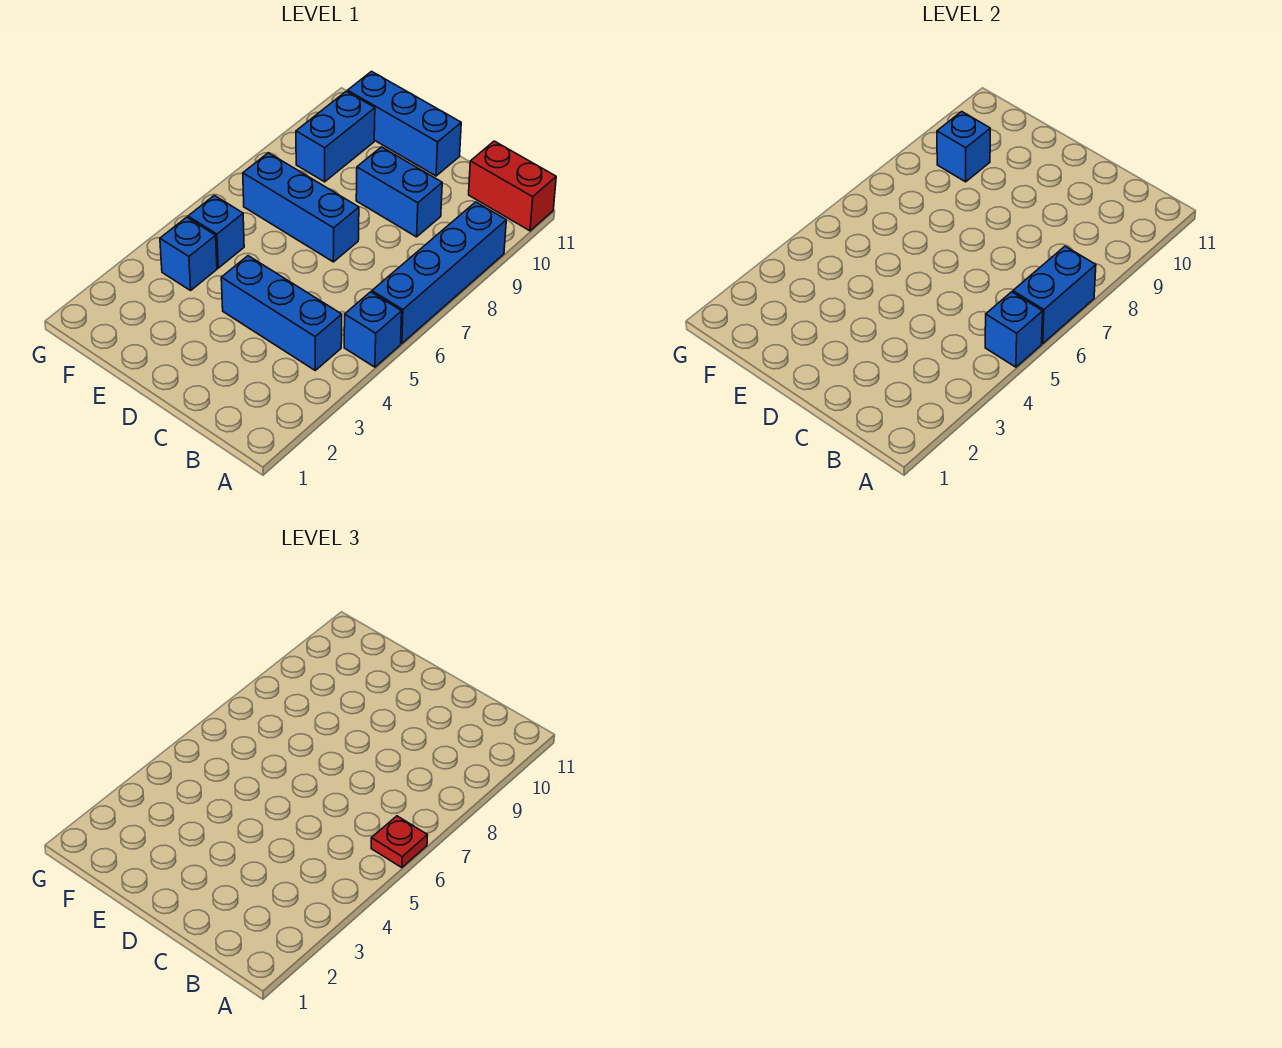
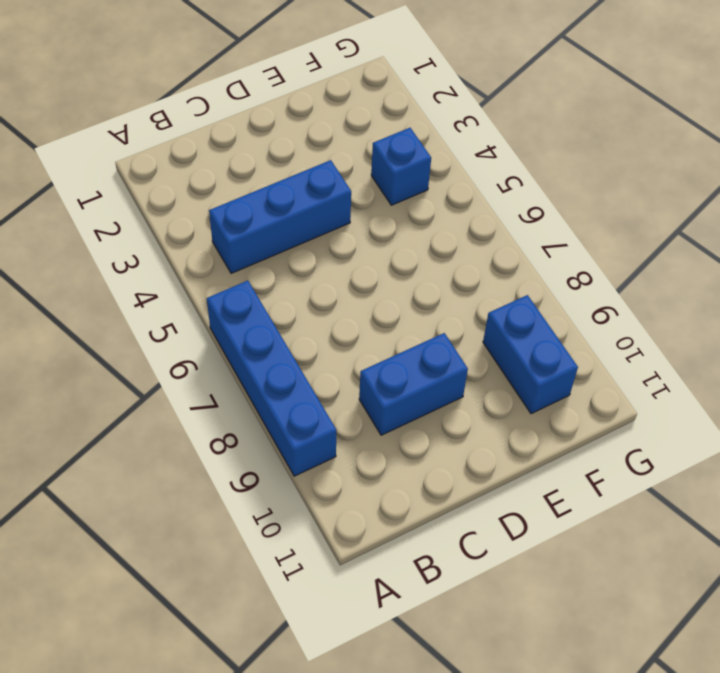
none -> blue brick A5 level 1
none -> red brick A11:B11 level 1
none -> blue brick D7:F7 level 1

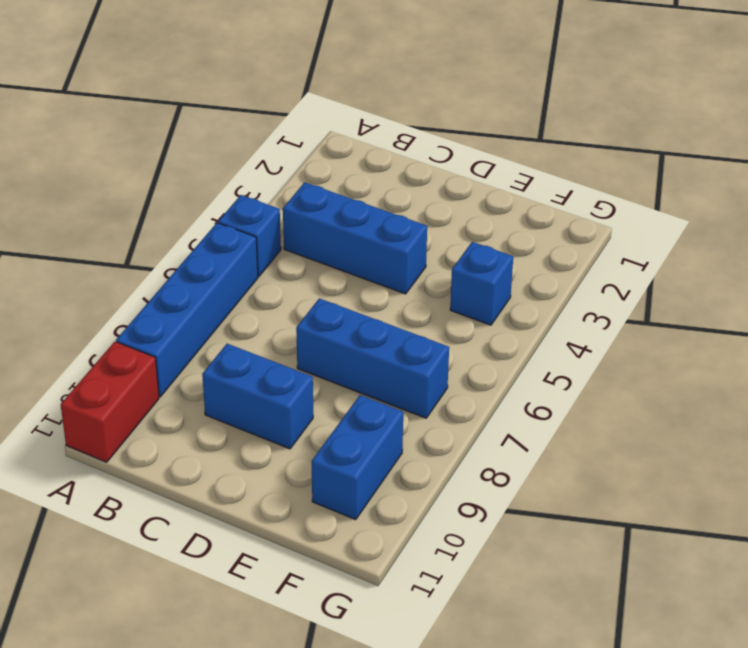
red brick A10:A11 level 1 -> red brick A11:B11 level 1
none -> blue brick D11:F11 level 1
none -> blue brick F5 level 1
none -> blue brick A5 level 2

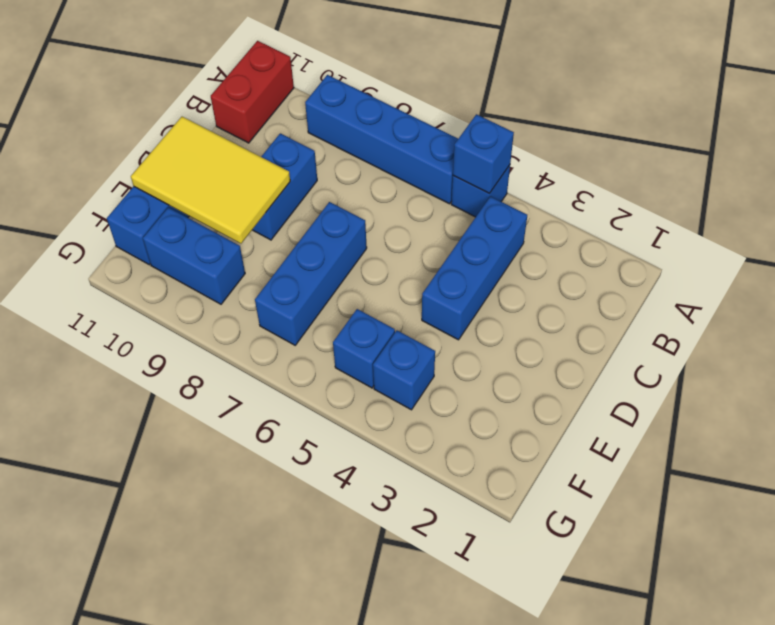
yellow tile D9:E11 level 2 -> none
none -> blue brick A6:A7 level 2
none -> blue brick F9 level 2
none -> red plate A6 level 3

